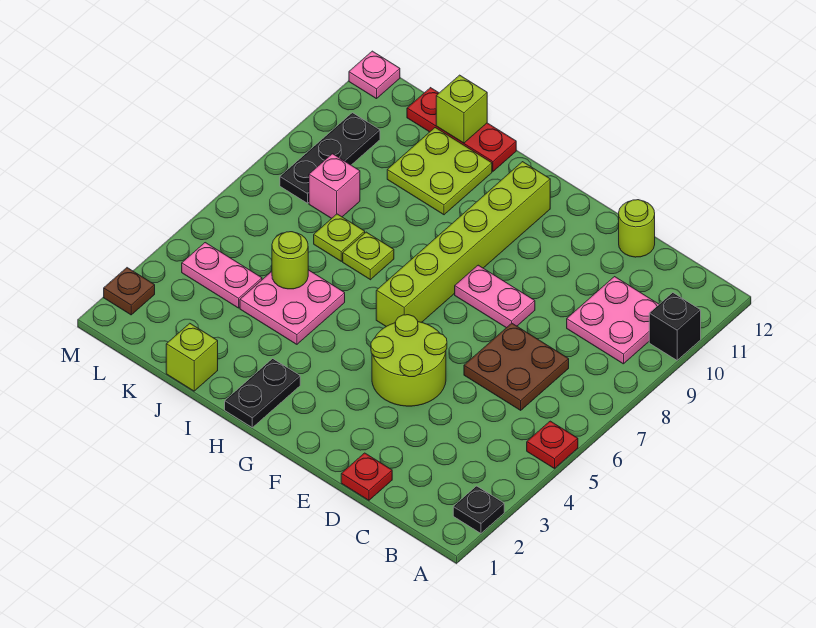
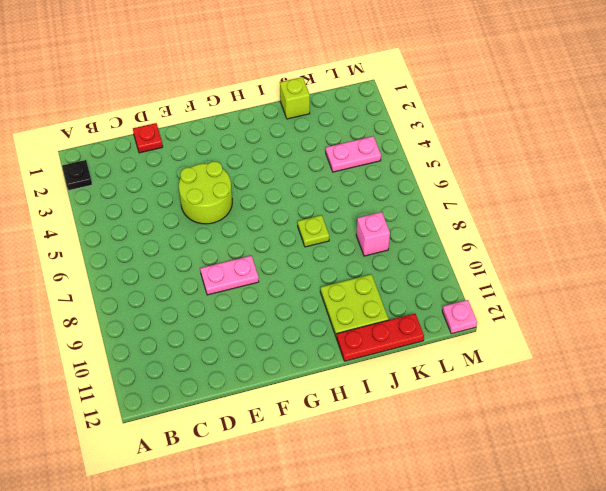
none -> red plate A5 level 1
none -> black brick A10 level 1
none -> pink plate B9:C10 level 1

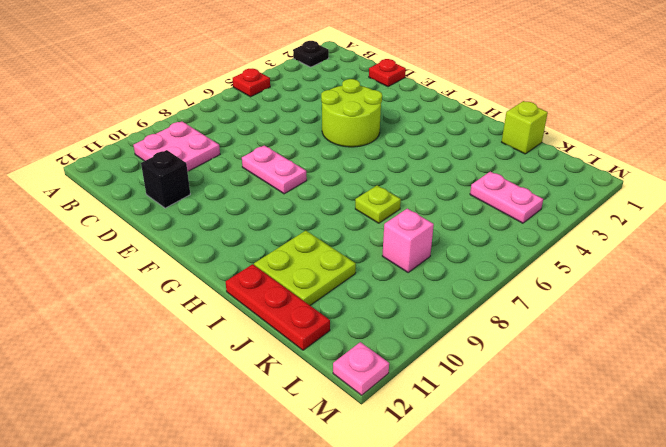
black brick D11 level 1 -> black brick A10 level 1
none -> brown plate C6:D7 level 1
none -> lime round brick D12 level 1
none -> lime brick G6:G11 level 1

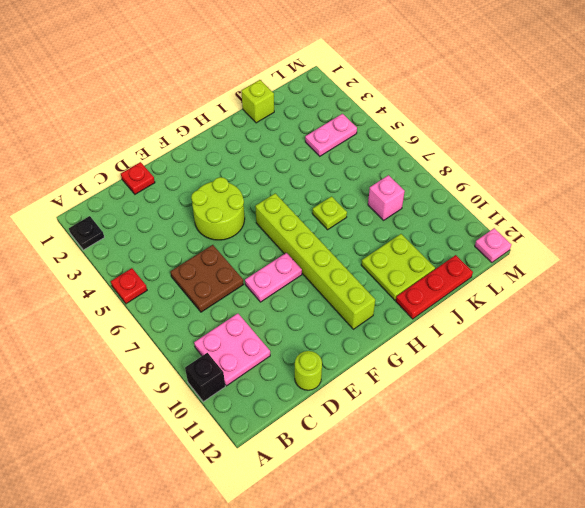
none -> black plate H1:H2 level 1
none -> pink plate I4:J5 level 1
none -> lime plate J7 level 1

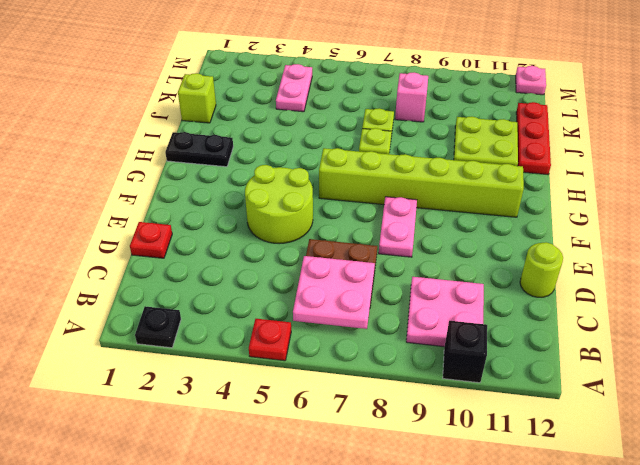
pink plate B6:C7 level 2 -> pink plate I4:J5 level 1
none -> black plate L8:L10 level 1
none -> brown plate M2 level 1
none -> lime round brick J5 level 2

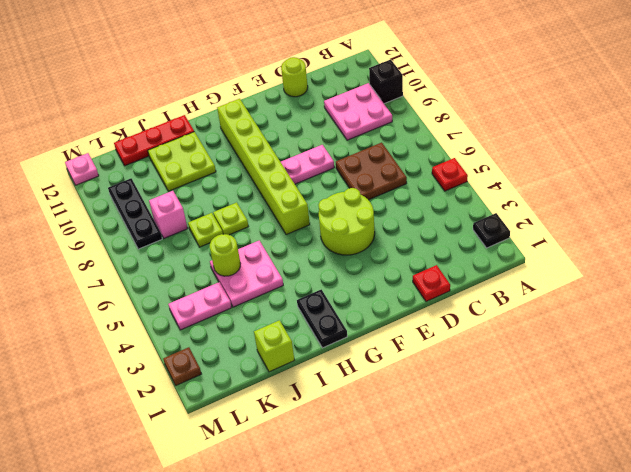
none -> lime brick J12 level 2

